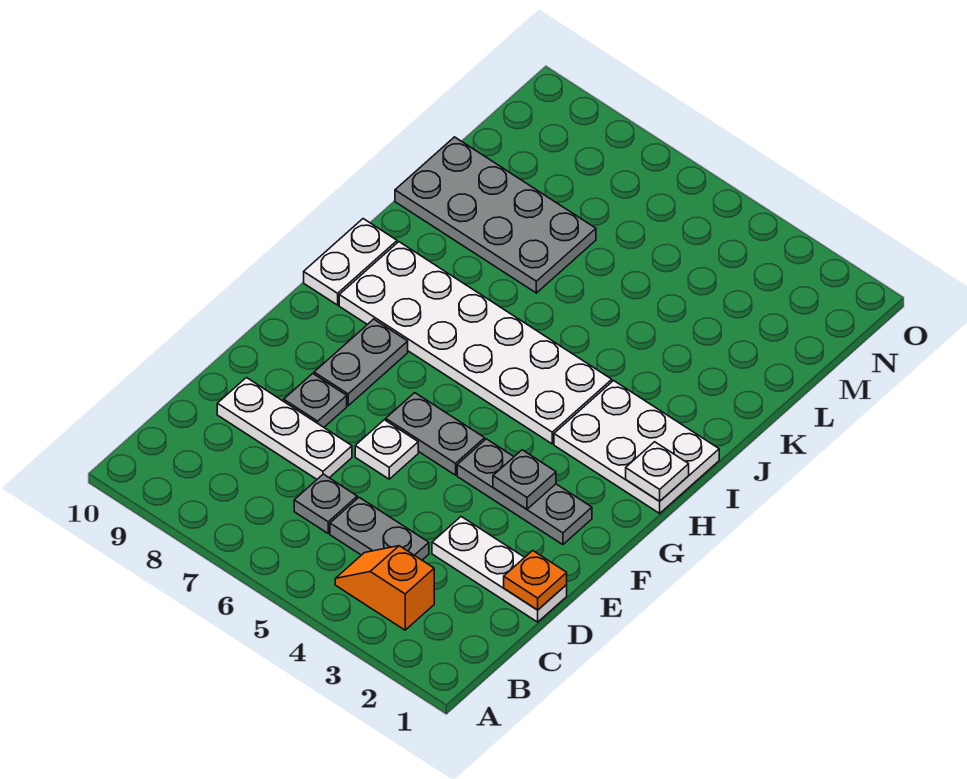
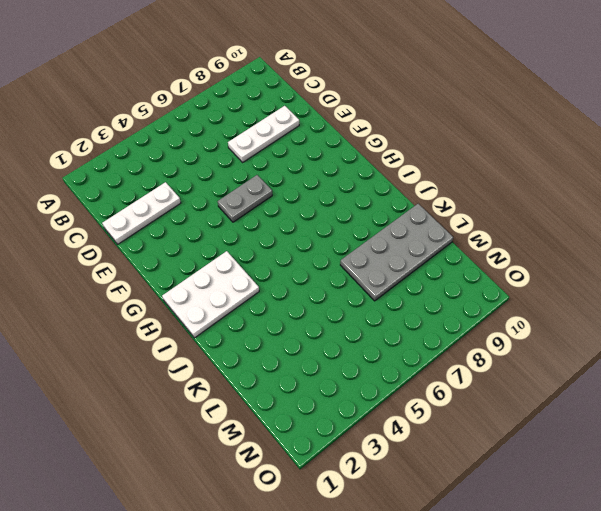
none -> orange slope B3:B4 level 1 top 3
none -> grey plate C4:C5 level 1
none -> grey plate C6 level 1

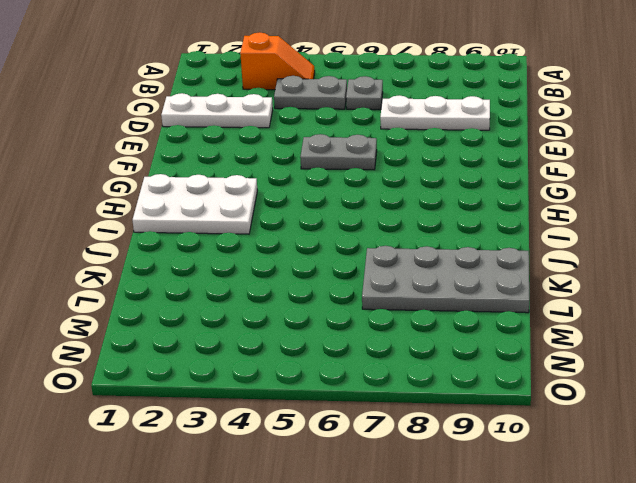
none -> white plate E6 level 1
none -> grey plate E8 level 1
none -> grey plate F2:F4 level 1

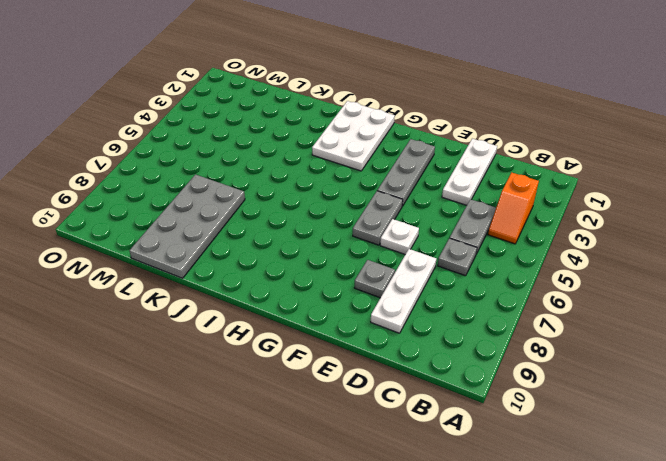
none -> grey plate F8:G8 level 1
none -> white plate H4:I9 level 1
none -> white plate H10:I10 level 1

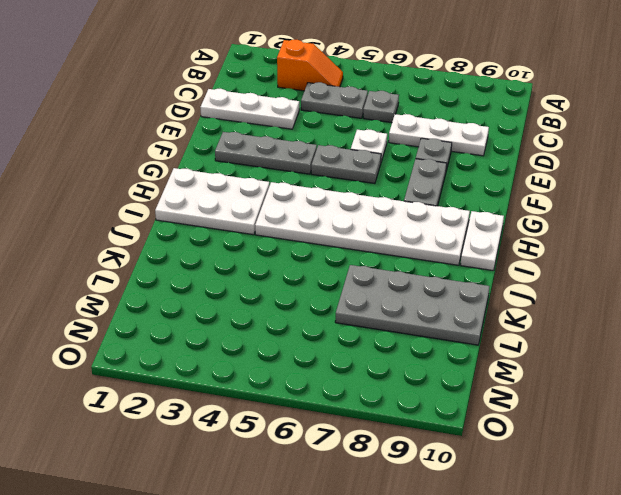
none -> orange plate D1 level 2
none -> grey plate F3 level 2
none -> white plate H1 level 2

